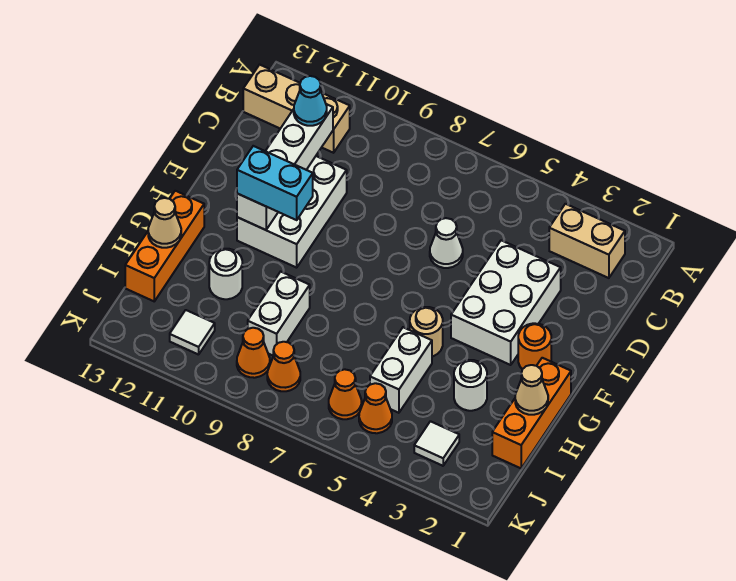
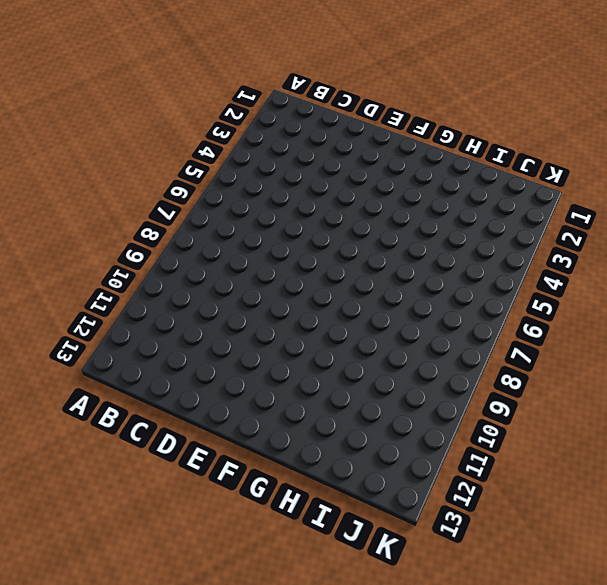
none -> tan brick B2:B3 level 1
none -> tan brick B11:B13 level 1
none -> white brick D3:F4 level 1

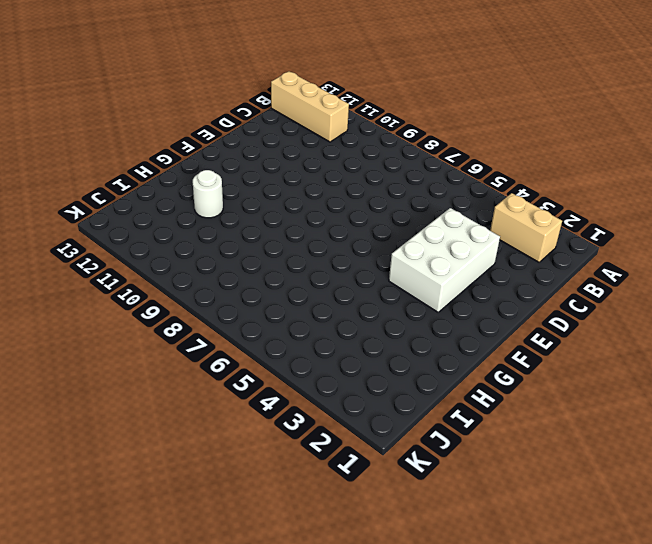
none -> white cone D6 level 1
none -> white brick D10:F11 level 1
none -> orange round brick F2 level 1

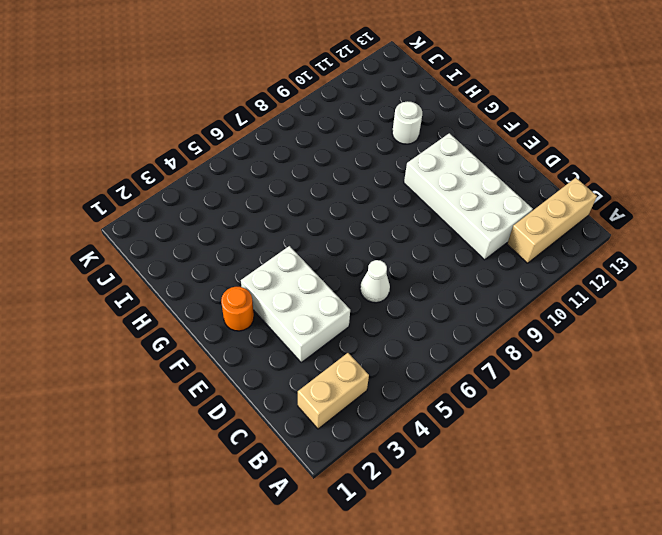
white brick C10:F11 level 1 -> white brick D10:F11 level 1
none -> orange brick G1:I1 level 1
none -> tan round brick G5 level 1
none -> orange brick G13:I13 level 1

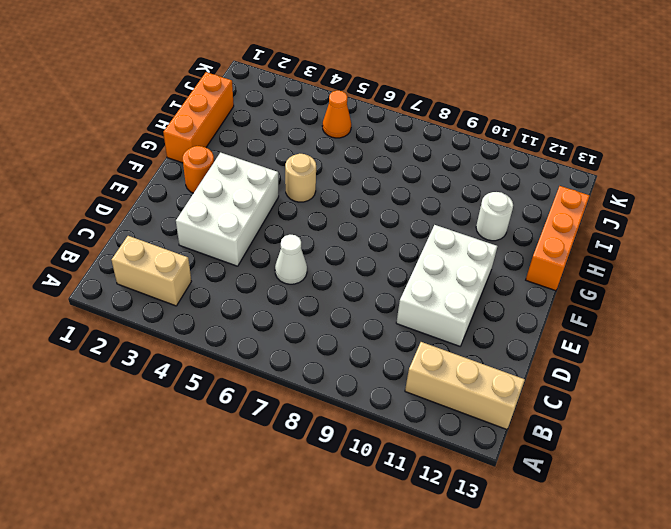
none -> white round brick H3 level 1
none -> white brick H5:I5 level 1
none -> white brick H9:I9 level 1

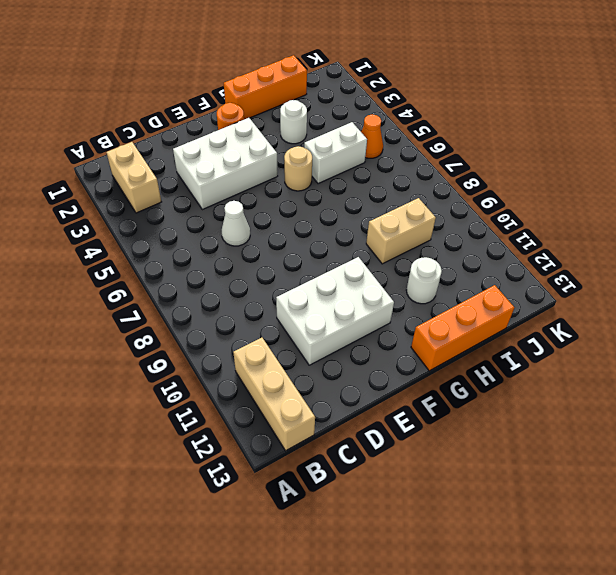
tan brick H9:I9 level 1 -> white brick H9:I9 level 1
none -> white tile J3 level 1
none -> orange cone J6 level 1
none -> orange cone J8 level 1

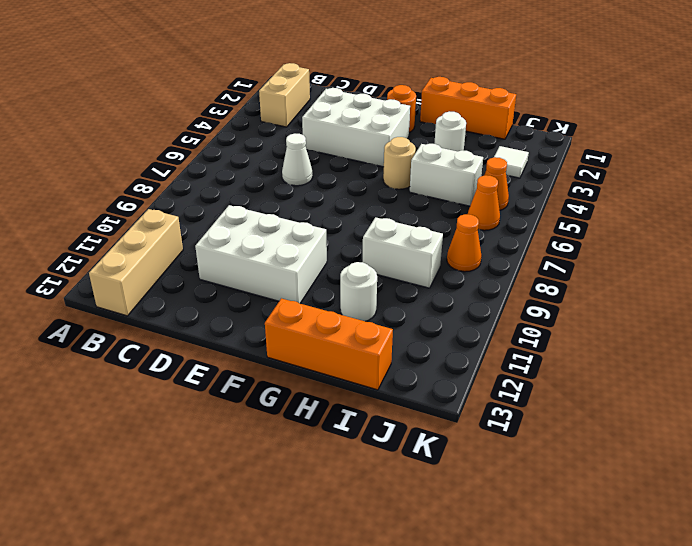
none -> orange cone J9 level 1
none -> white tile J11 level 1
none -> white brick C11:F11 level 2

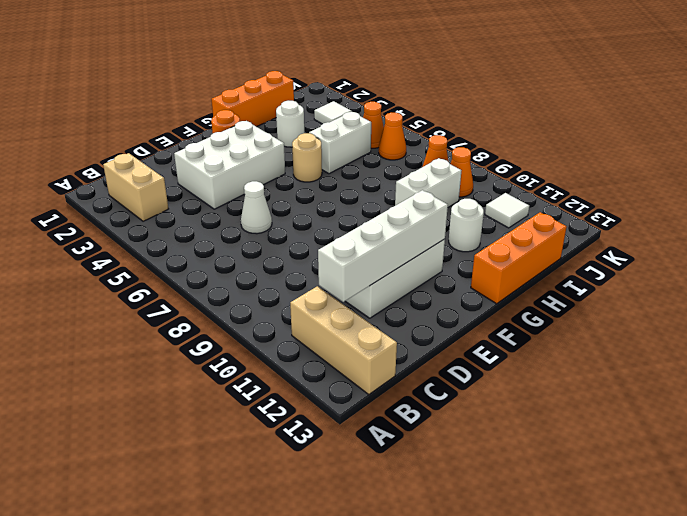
none -> tan cone H1 level 2
none -> tan cone H13 level 2
none -> cyan cone C11 level 3

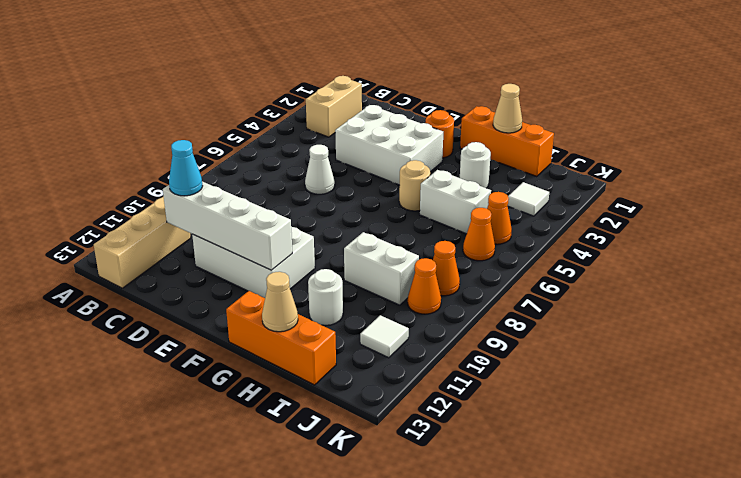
none -> cyan brick F10:F11 level 3

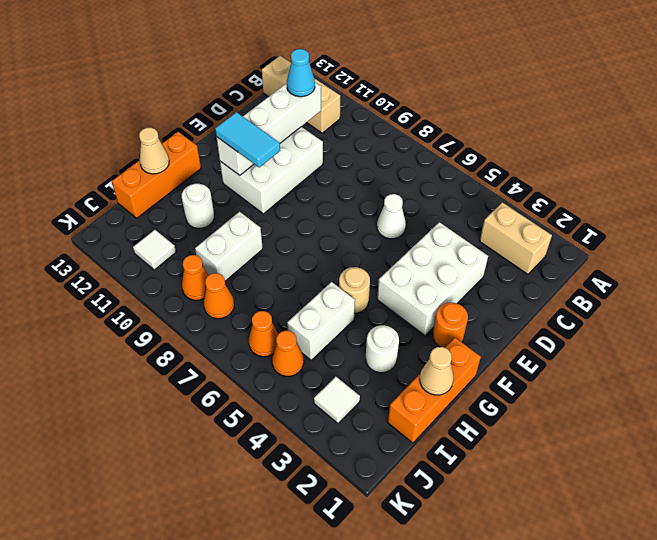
cyan tile F10:F11 level 3 -> cyan brick F10:F11 level 3

